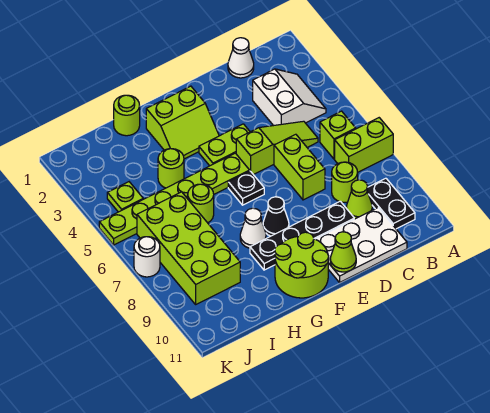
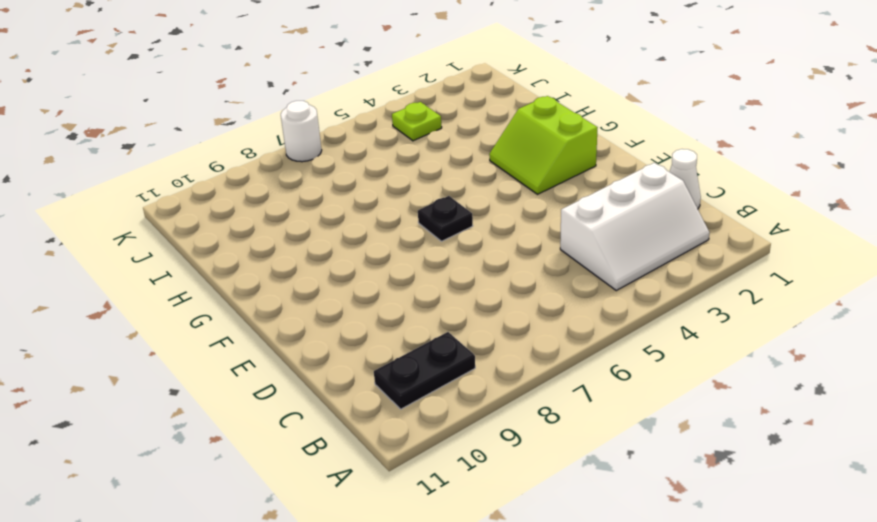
white slope B2:C4 level 1 top C -> white slope B3:C4 level 1 top C
none -> lime brick A7:B7 level 1
none -> lime brick B6 level 1
none -> lime slope C5:E5 level 1 top E

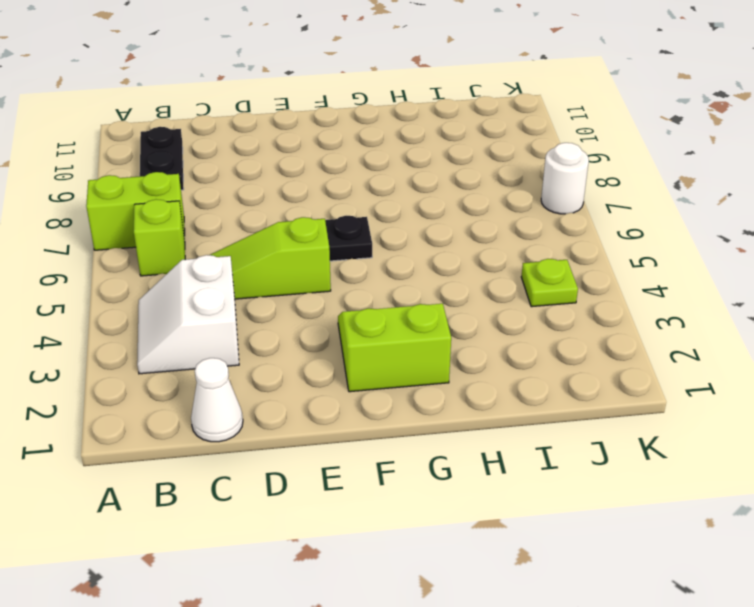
none -> lime round brick C8 level 1
none -> lime cone C9 level 1
none -> white plate C10:E11 level 1

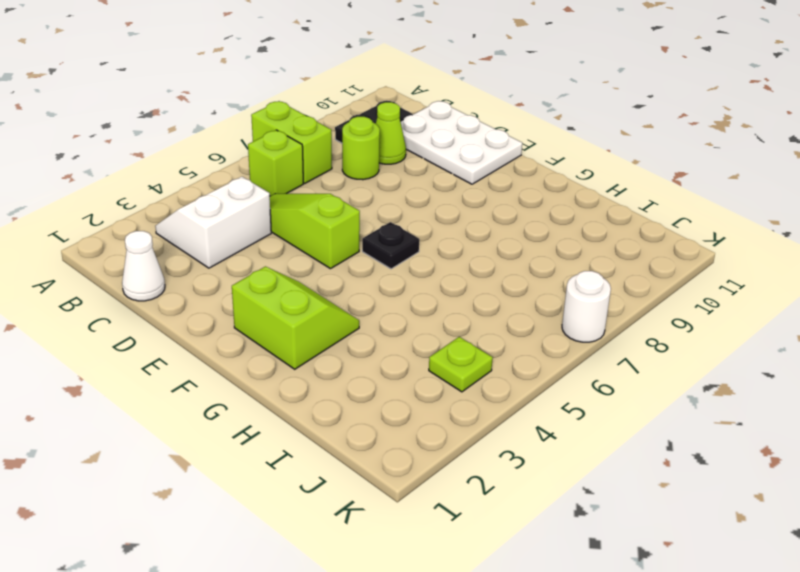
none -> lime brick D6:D7 level 1
none -> black plate D9:G9 level 1
none -> lime plate E4:F4 level 1

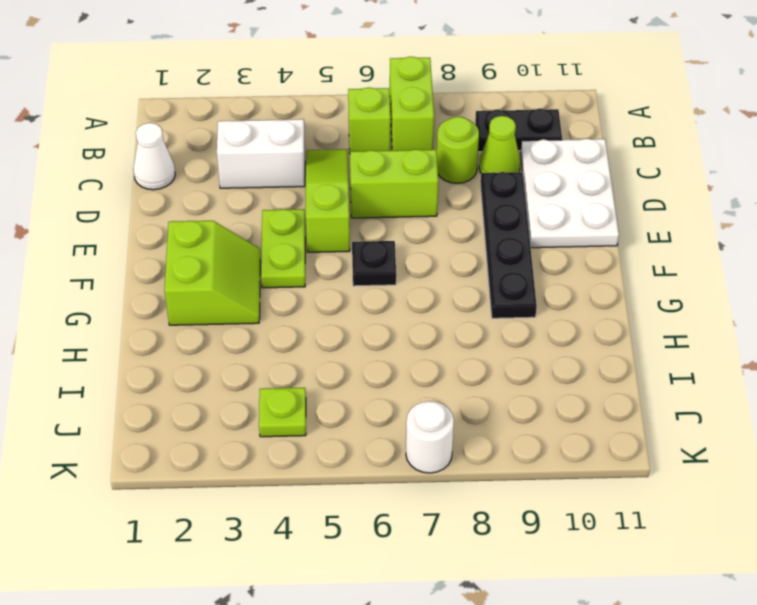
none -> lime plate F5:K5 level 1
none -> black cone F8 level 1
none -> lime round brick F10:G11 level 1

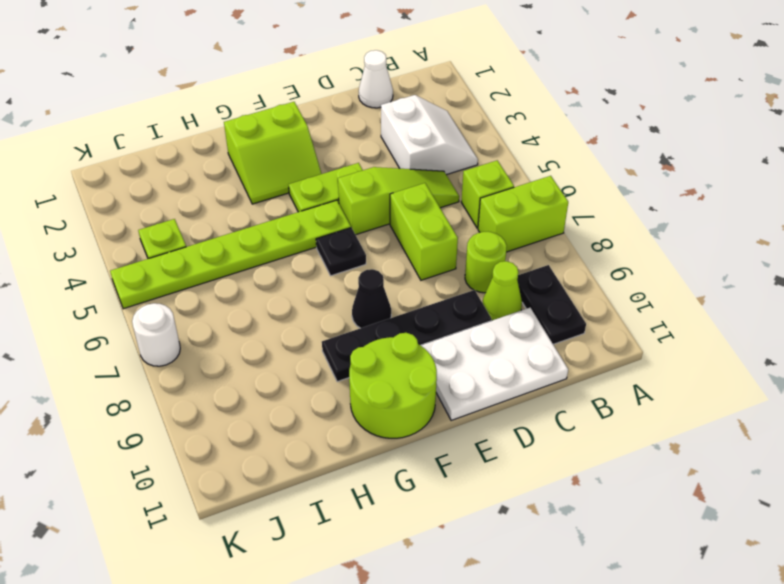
none -> white cone G8 level 1
none -> lime round brick H1 level 1
none -> lime round brick H4 level 1

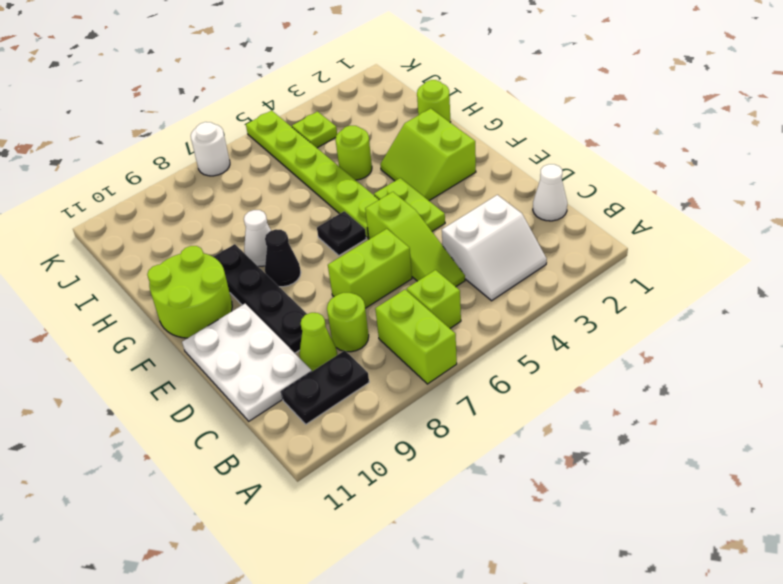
none -> lime round brick H6 level 1
none -> lime brick I6:J9 level 1
none -> lime cone E11 level 2

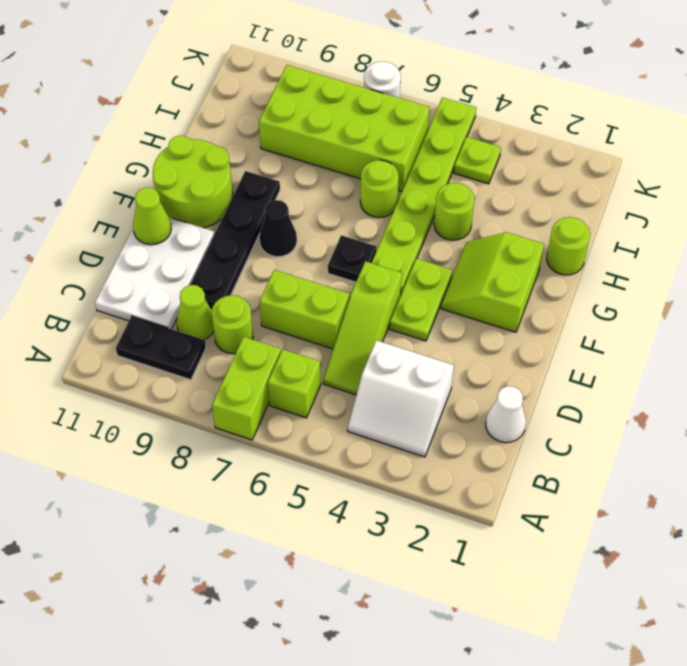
none -> white cone G8 level 1

